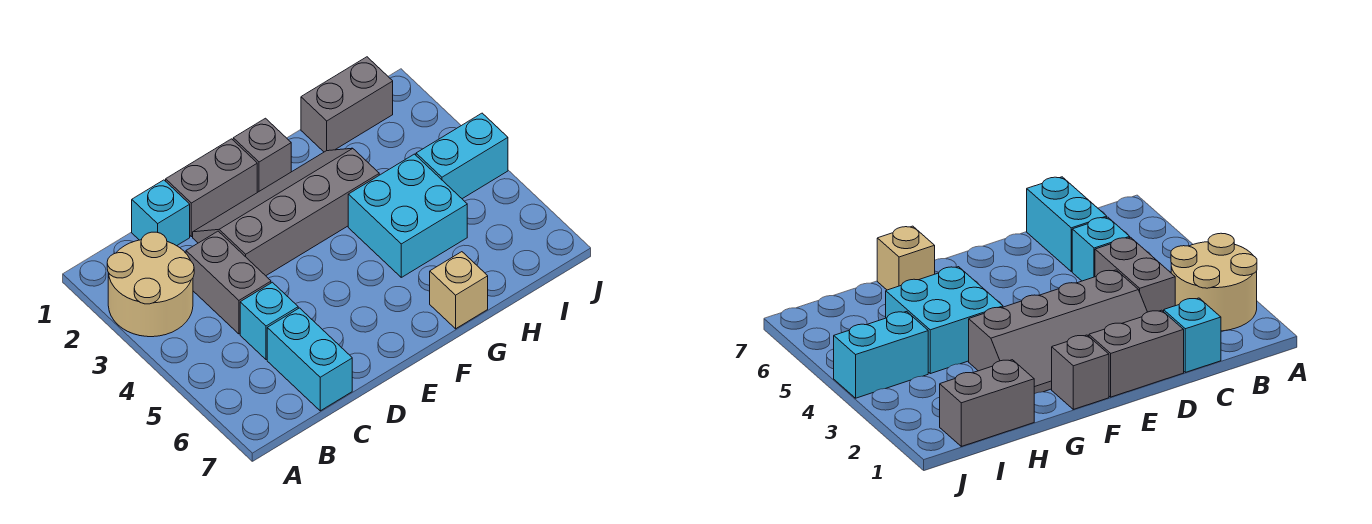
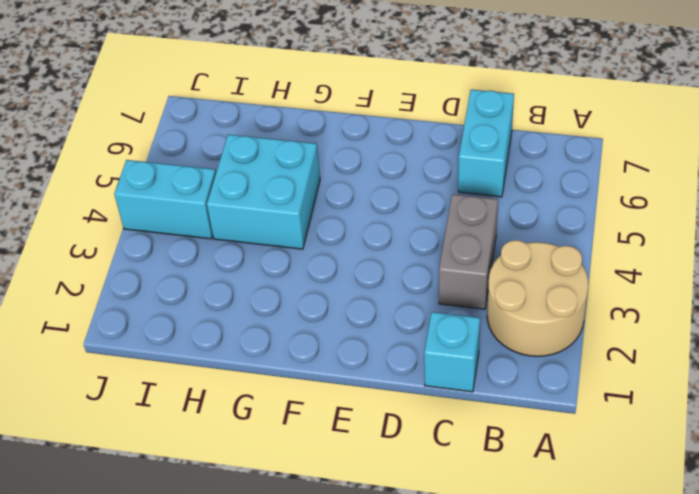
none -> cyan brick C5 level 1
none -> grey brick D1:E1 level 1
none -> grey slope D2:G3 level 1 top 3

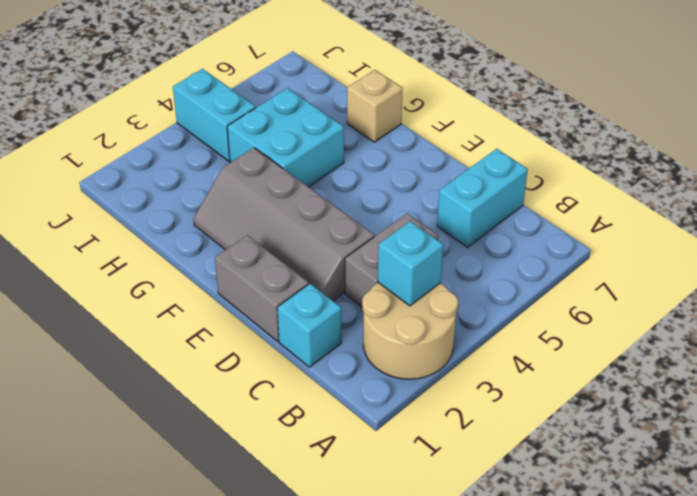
cyan brick B3 level 2 -> cyan brick C5 level 1
none -> grey brick F1 level 1
none -> grey brick H1:I1 level 1

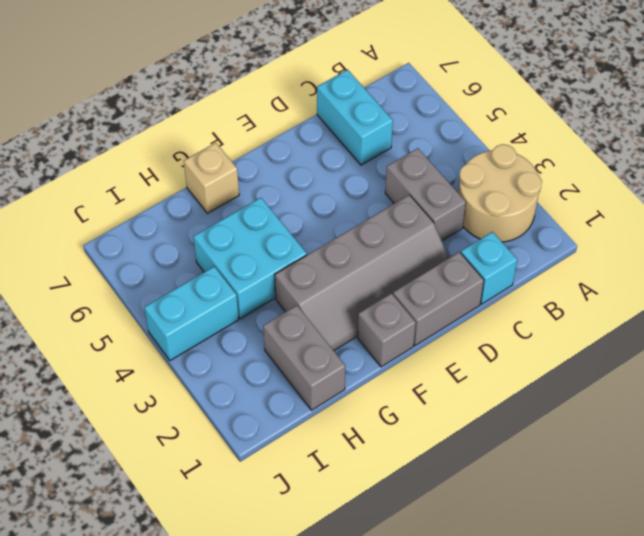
grey brick H1:H2 level 1 -> grey brick H1:I1 level 1
none -> cyan brick C5 level 1

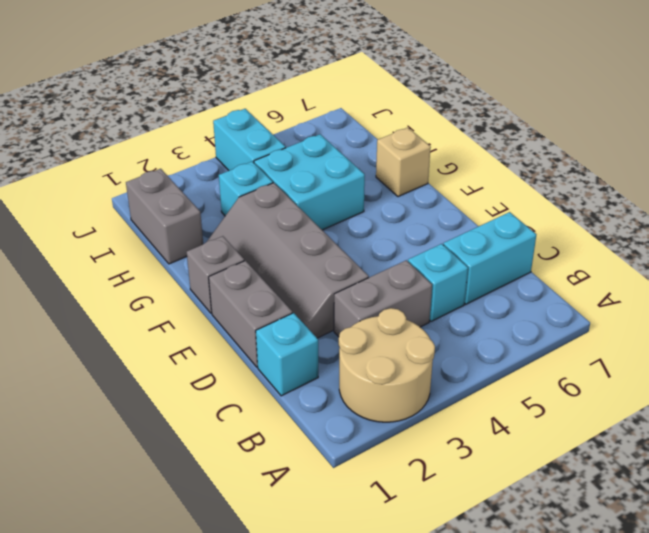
cyan brick H3 level 1 -> none

